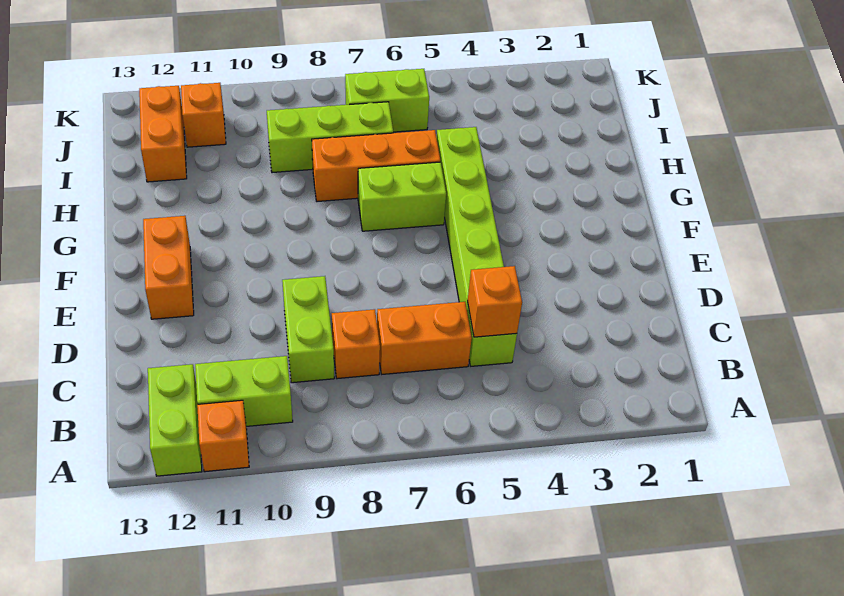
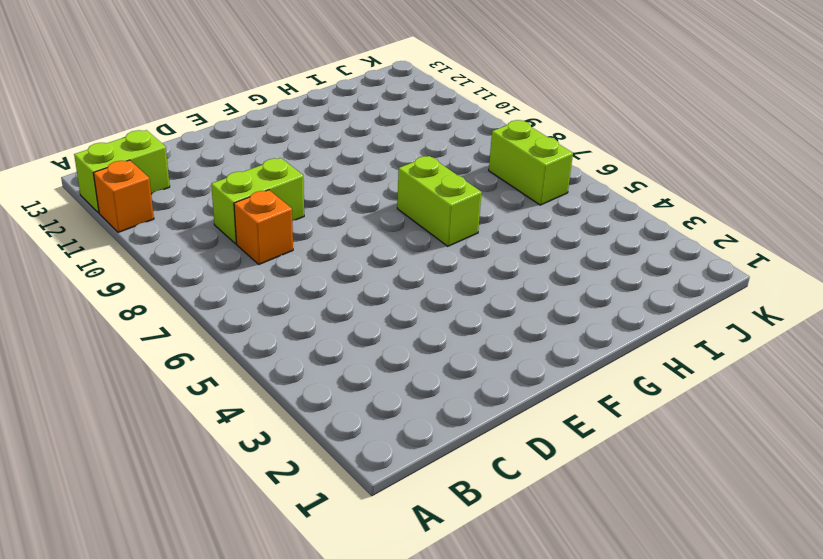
none -> lime brick B10:B11 level 1
none -> lime brick C5:H5 level 1
none -> orange brick C6:C7 level 1

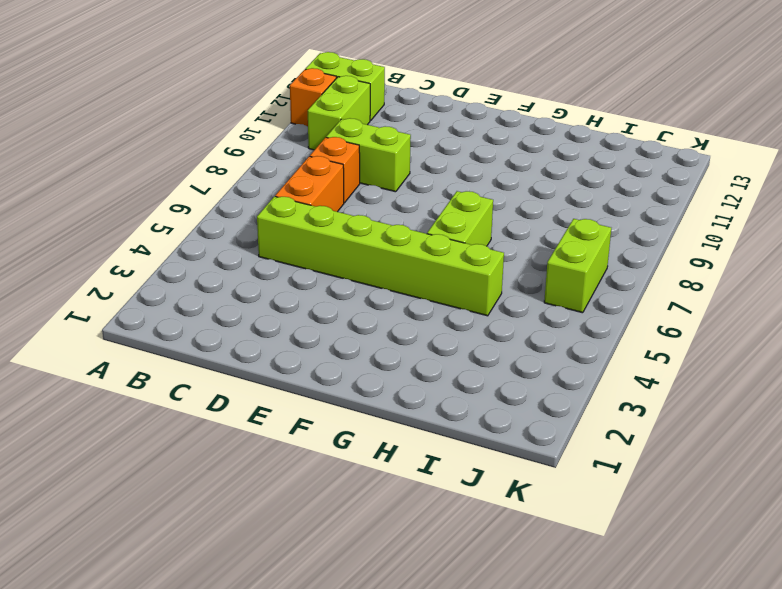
none -> orange brick E12:F12 level 1
none -> orange brick H6:H8 level 1
none -> lime brick I7:I9 level 1

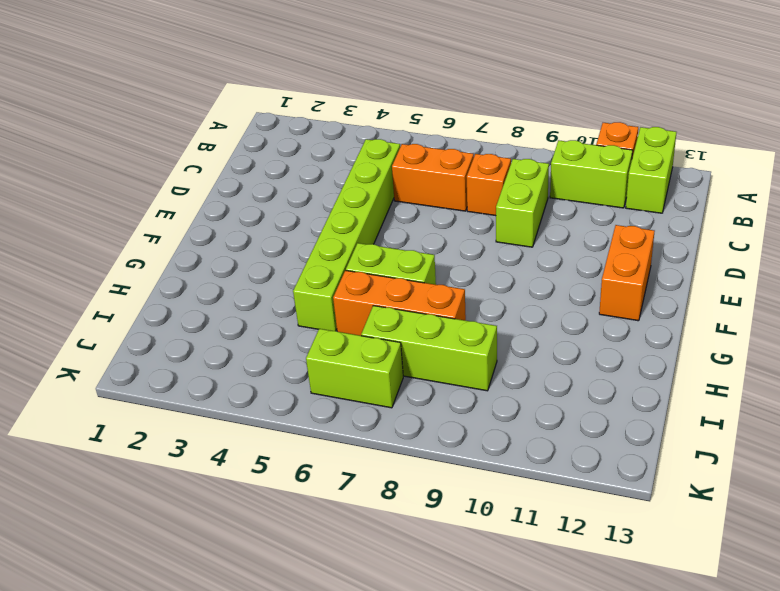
none -> orange brick I12:J12 level 1
none -> orange brick J11 level 1
none -> orange brick C5 level 2

